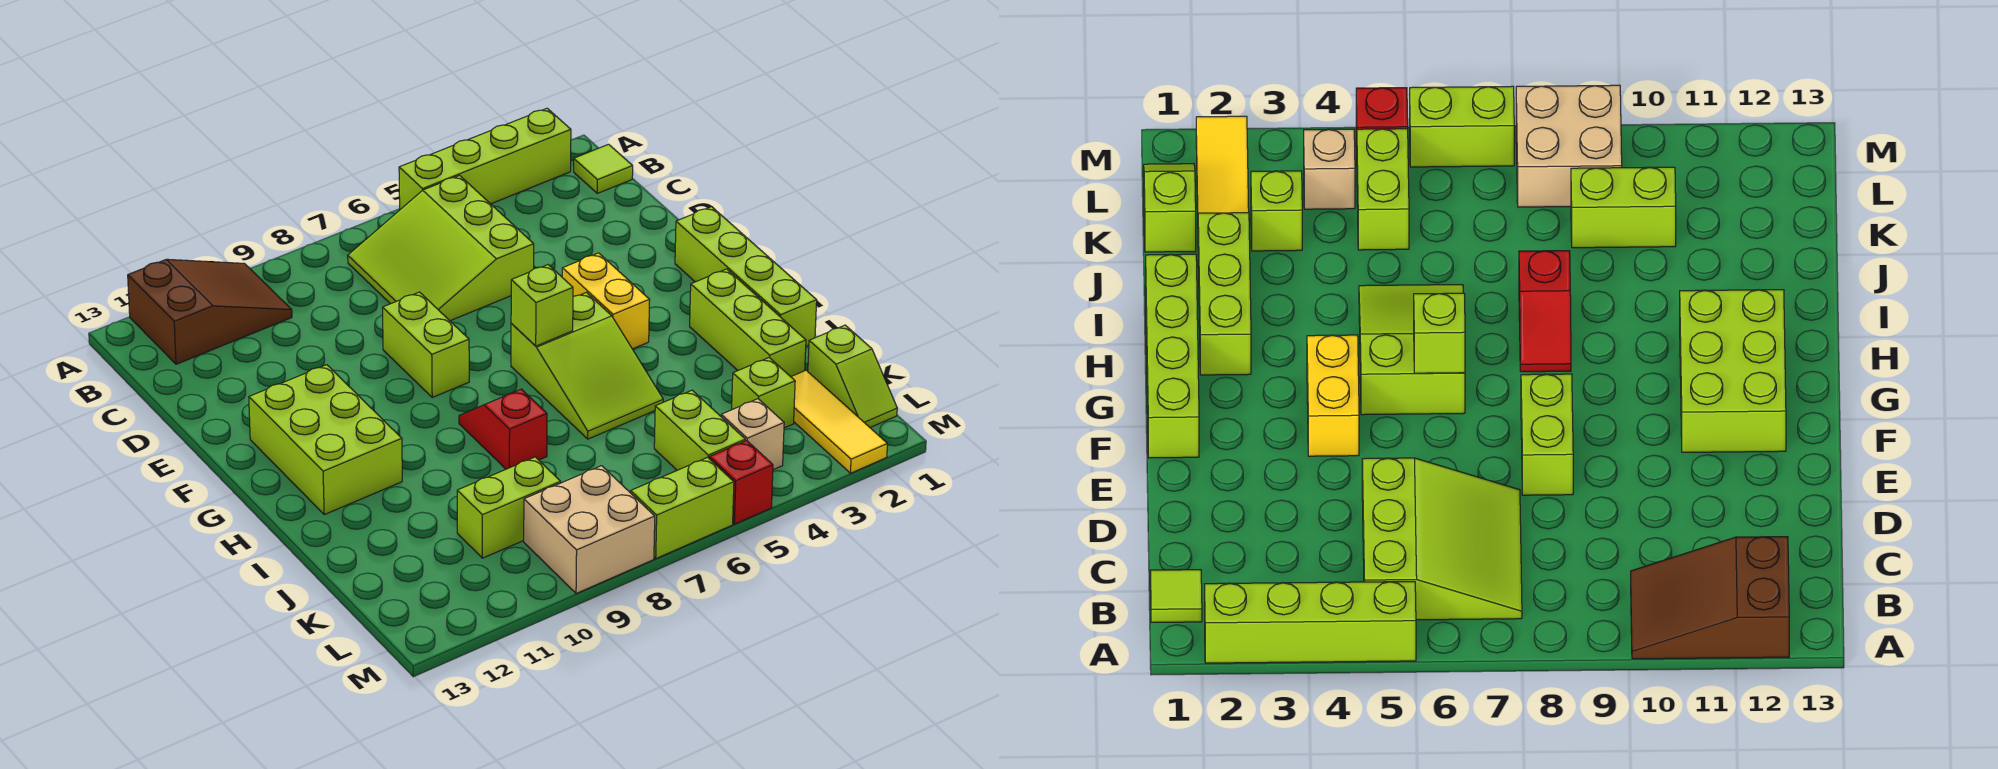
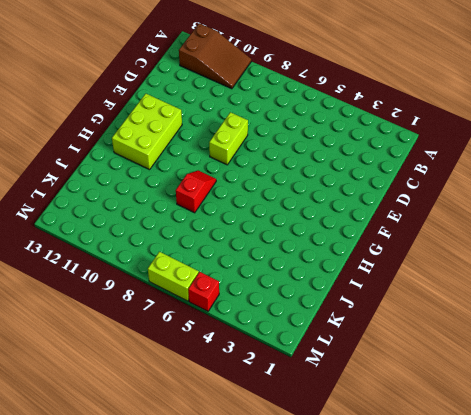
none -> lime brick A2:A5 level 1
none -> lime tile B1 level 1
none -> lime slope B5:D7 level 1 top 5

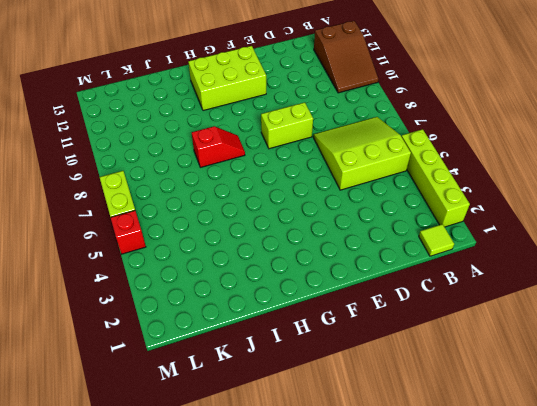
none -> lime brick F1:I1 level 1
none -> yellow brick F4:G4 level 1
none -> lime slope G5:I6 level 1 top G

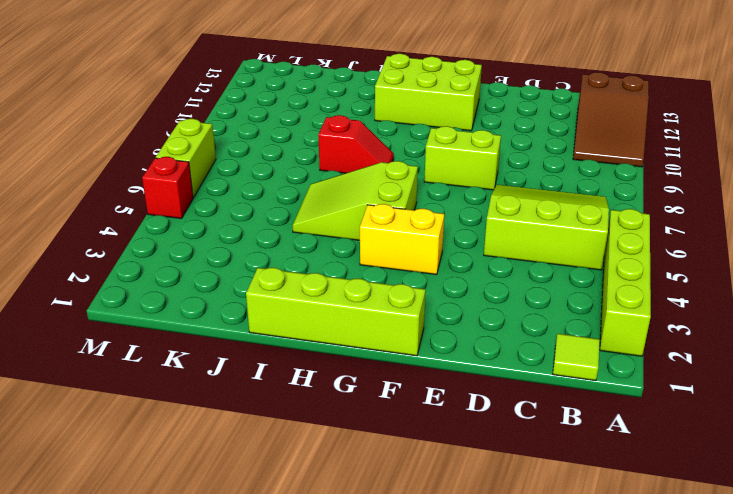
none -> lime brick H2:J2 level 1
none -> lime slope K1:L1 level 1 top K
none -> yellow tile K2:M2 level 1

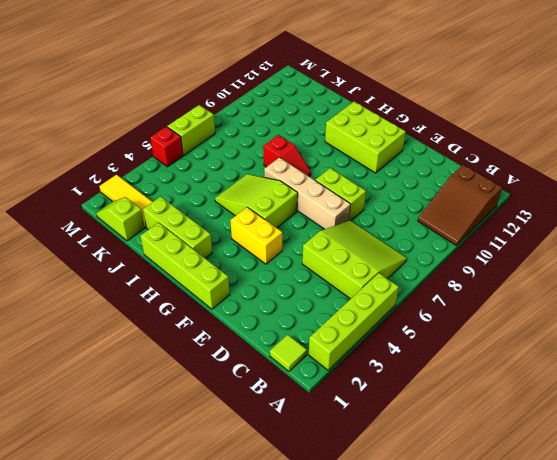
tan brick E7:H7 level 1 -> none
none -> lime brick K3 level 1
none -> lime brick K5:L5 level 1
none -> lime brick K9:K10 level 1

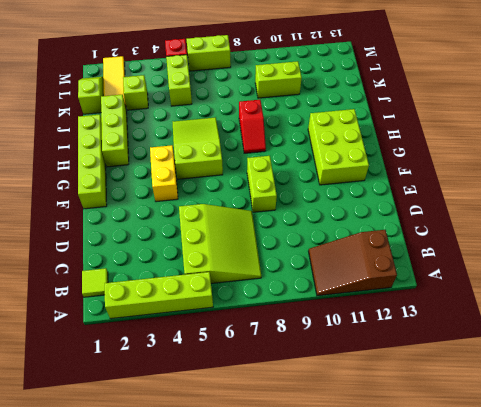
none -> tan brick L4 level 1
none -> tan brick L8:M9 level 1
none -> lime brick G6 level 2

